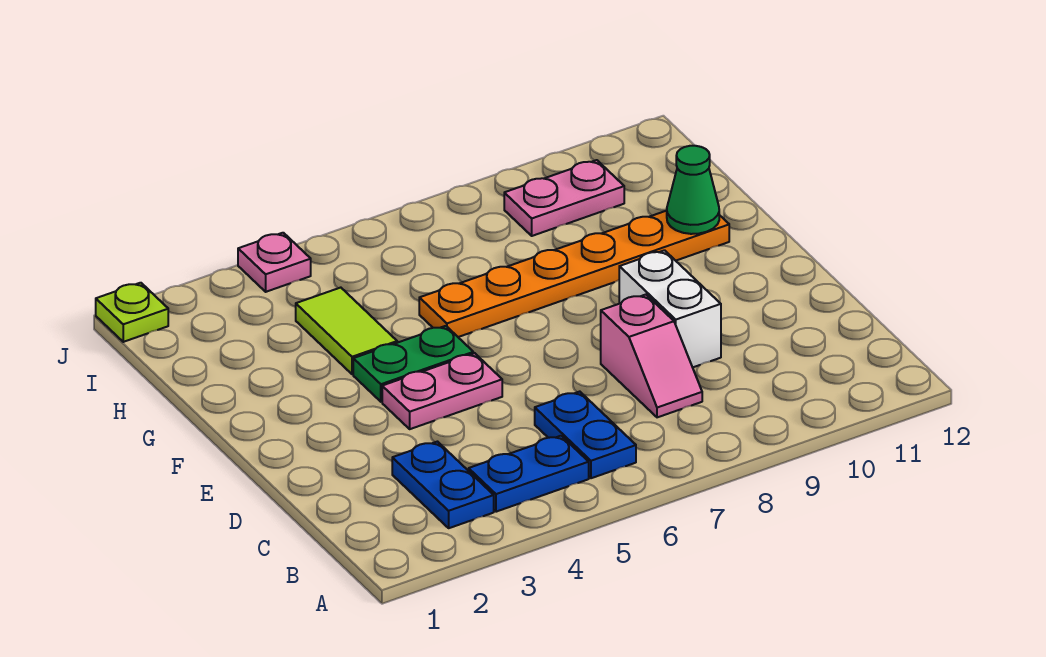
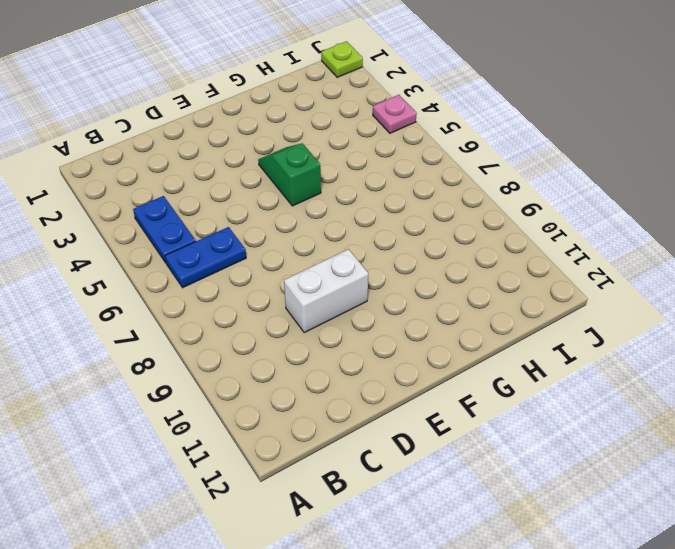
green slope F4:F5 level 1 top 5 -> green plate F4:F5 level 1
none -> blue plate B3:C3 level 1
none -> pink slope C8:D8 level 1 top D
none -> pink plate E4:E5 level 1

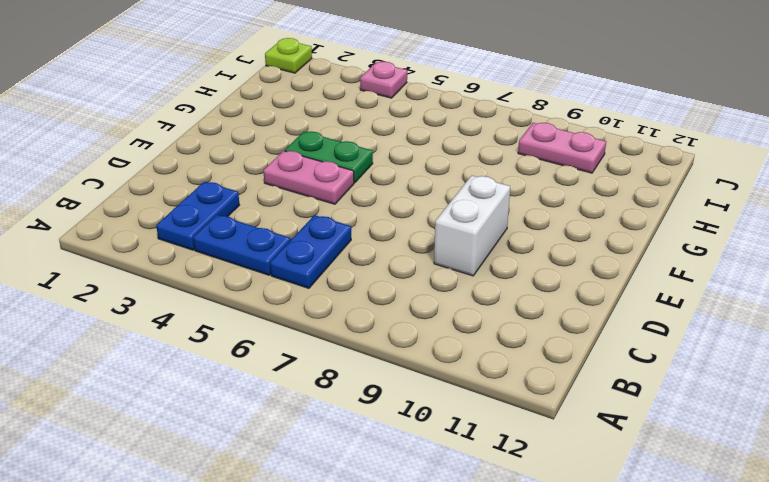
none -> pink slope C8:D8 level 1 top D
none -> lime tile G4:H4 level 1
none -> orange plate G6:G11 level 1

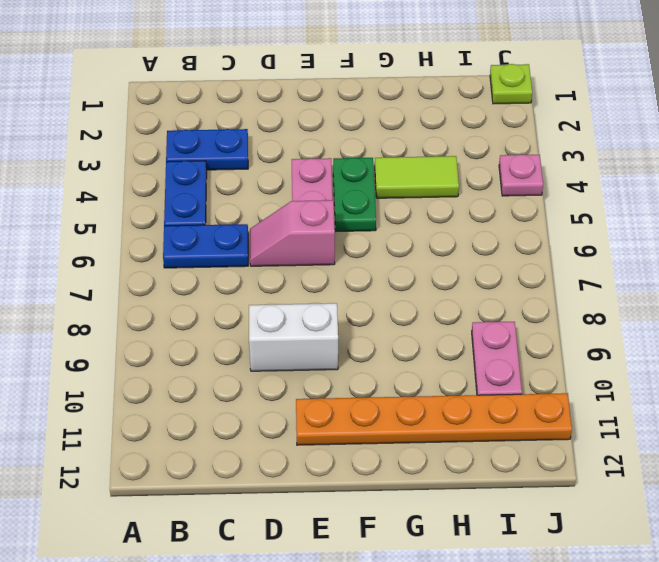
pink slope D6:E6 level 1 top E -> pink slope C8:D8 level 1 top D
orange plate E11:J11 level 1 -> orange plate G6:G11 level 1
none -> green cone G11 level 2

